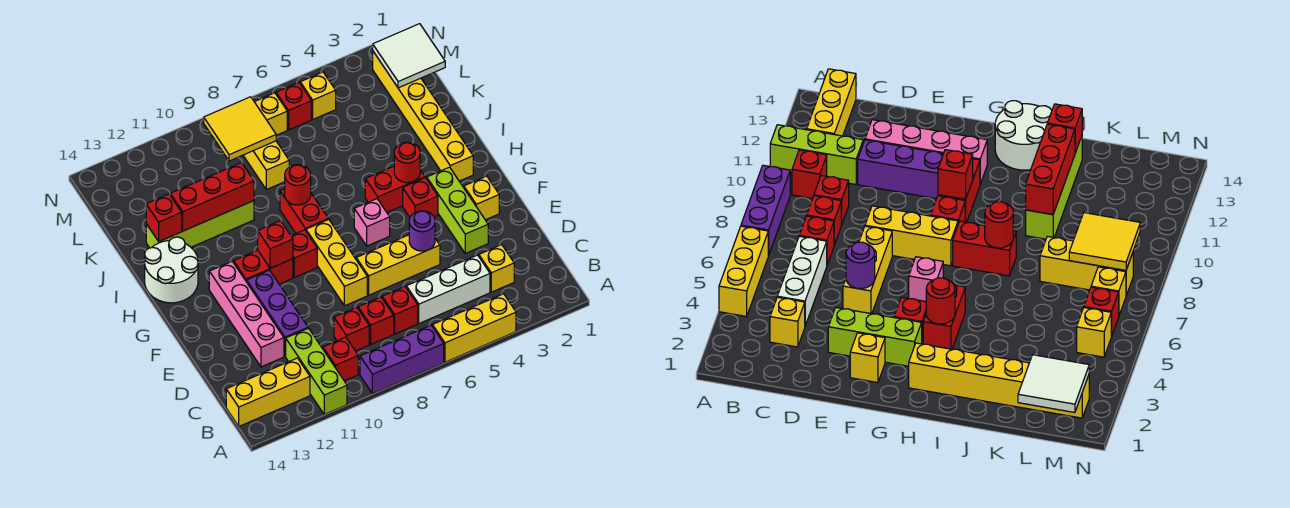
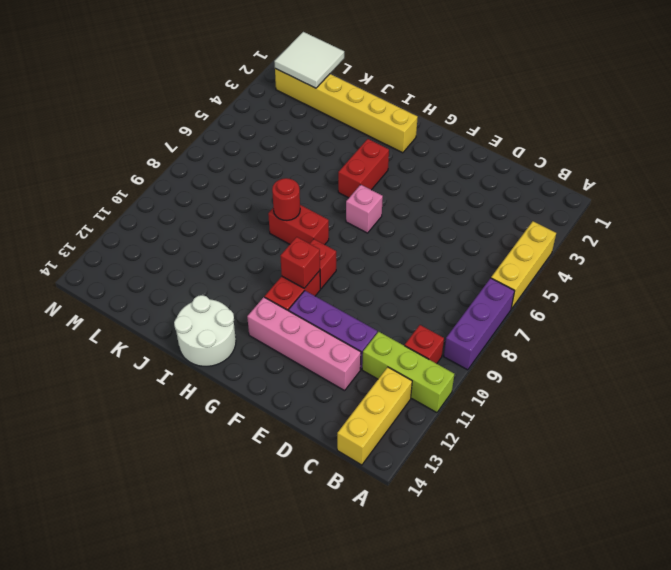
none -> yellow brick C3 level 1
none -> white brick C4:C6 level 1
none -> red brick C7 level 1
none -> red brick C8 level 1

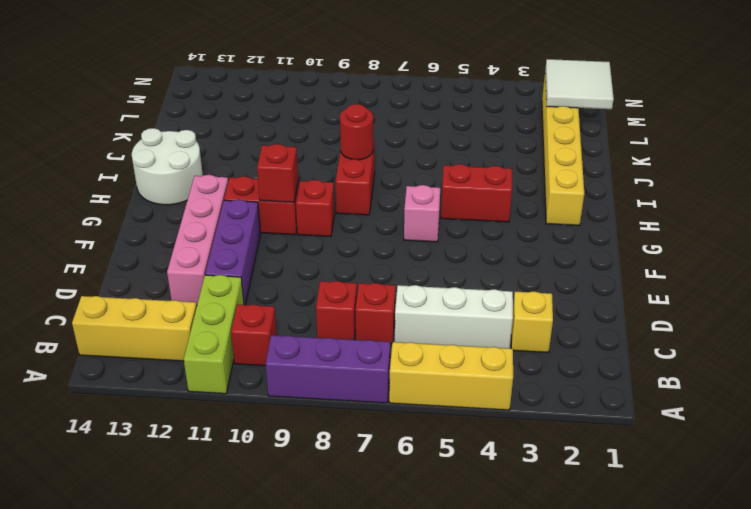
none -> red brick C9 level 1
none -> lime brick E3:G3 level 1
none -> yellow brick E5:E7 level 1
none -> yellow brick E8:G8 level 1

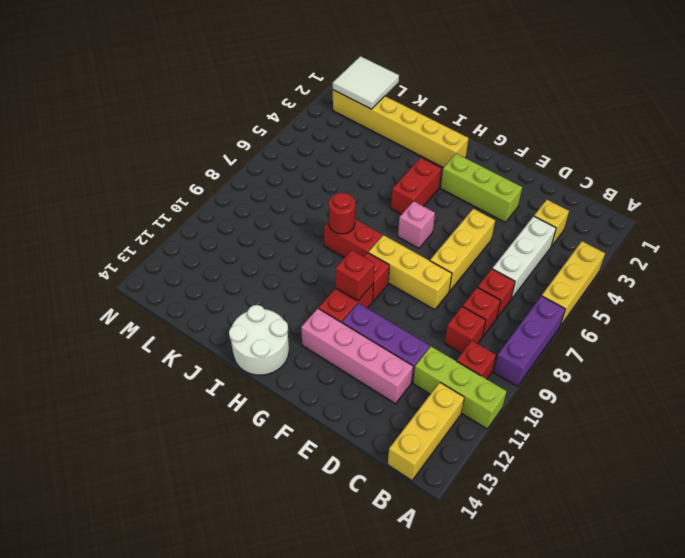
none -> yellow brick F2 level 1
none -> red brick G4 level 1
none -> lime brick J10:J13 level 1
none -> yellow brick K8:M8 level 1

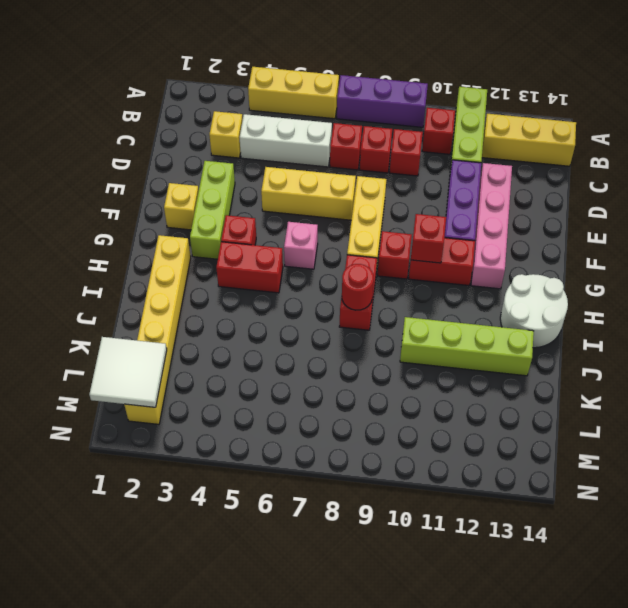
none -> yellow brick K8:M8 level 1
none -> yellow brick M5 level 1
none -> red brick M6 level 1
none -> yellow brick M7 level 1

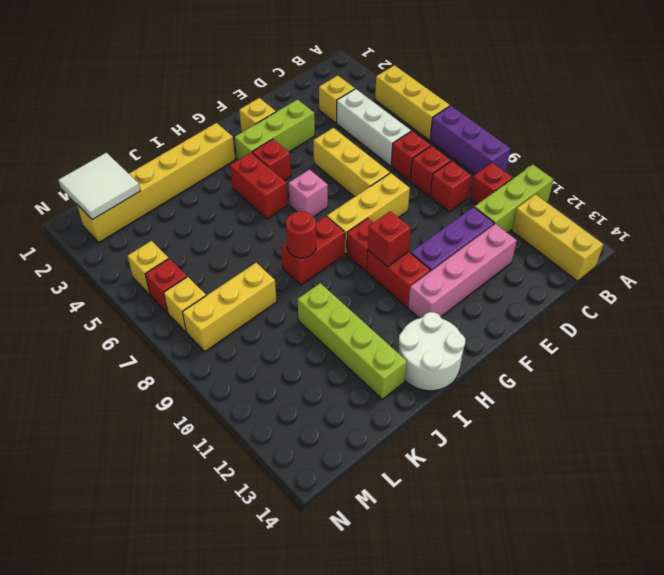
none -> purple round brick E5 level 2
none -> red round brick H4 level 2
none -> red brick J10:J12 level 2
none -> red brick J13 level 2

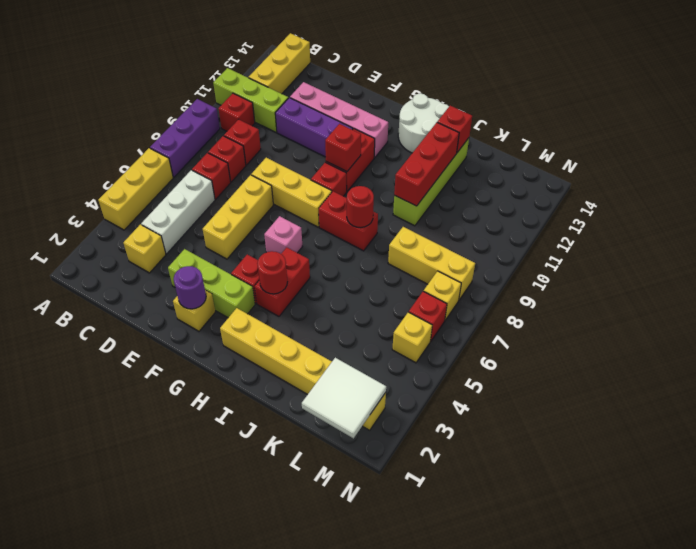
purple round brick F2 level 2 -> purple round brick E5 level 2
none -> yellow tile L8:M9 level 2

